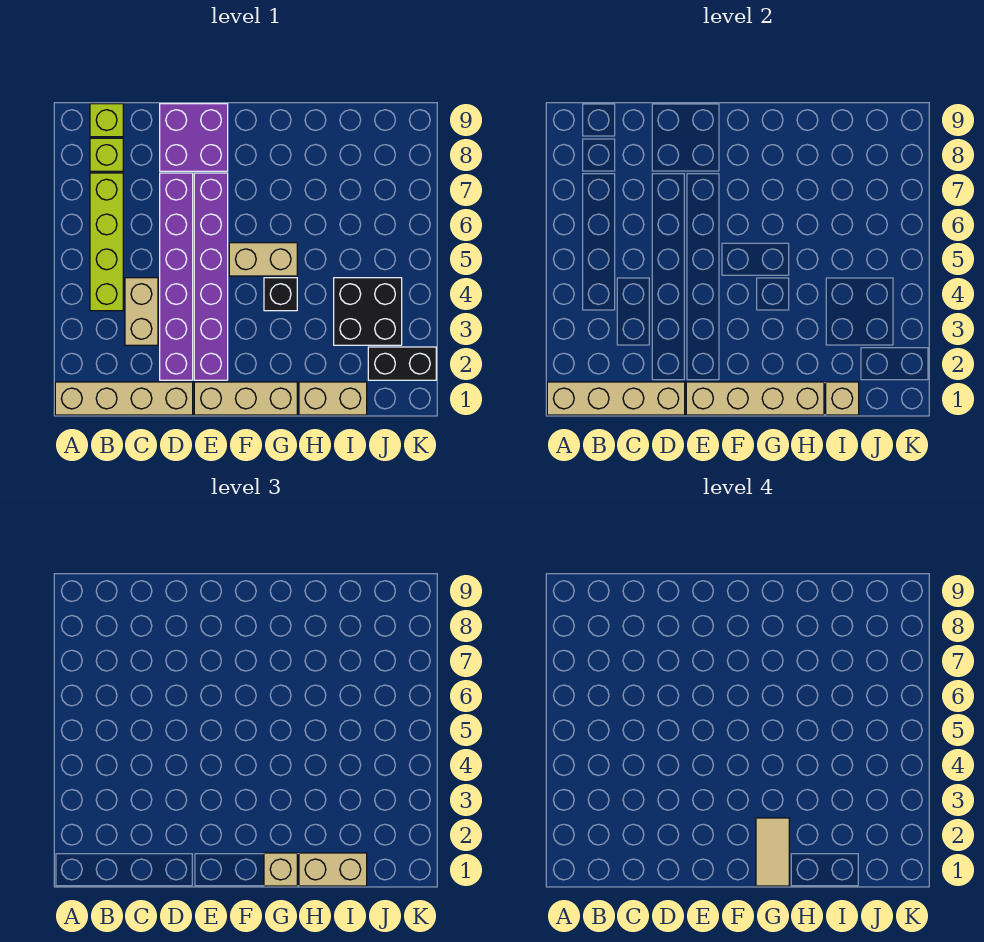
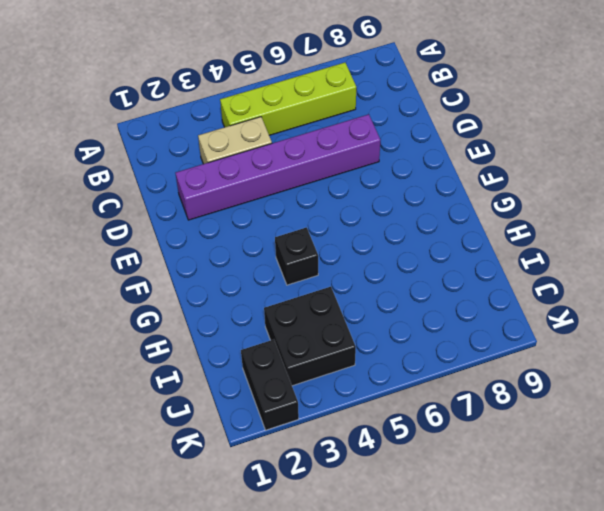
none -> tan brick A1:D1 level 1
none -> lime brick B8 level 1
none -> lime brick B9 level 1

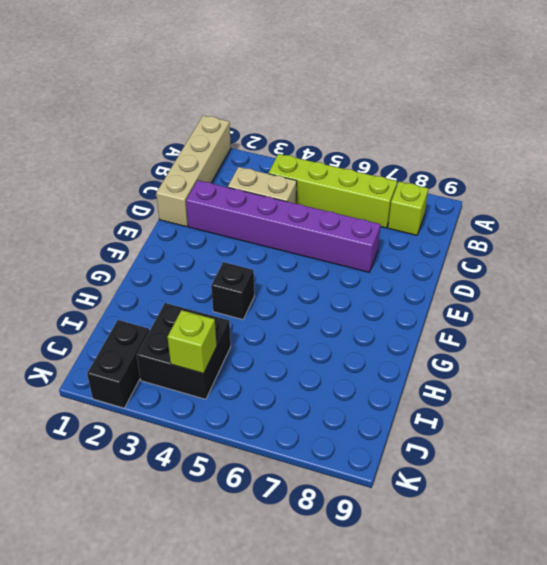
lime brick J4 level 2 -> lime brick B9 level 1
none -> purple brick D8:E9 level 1
none -> tan brick E1:G1 level 1
none -> purple brick E2:E7 level 1

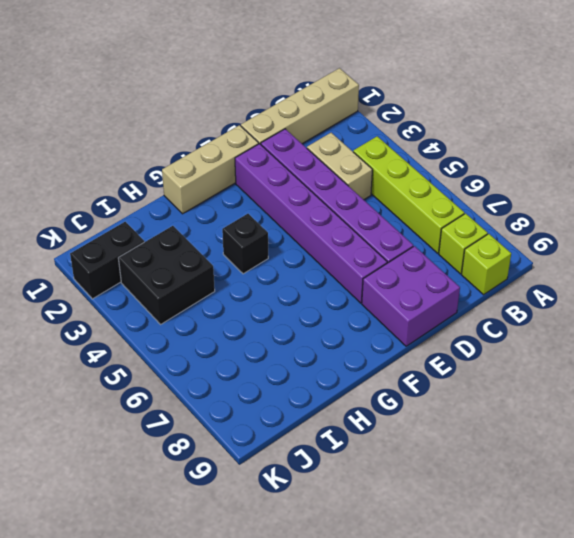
none -> tan brick F5:G5 level 1
none -> tan brick H1:I1 level 1
none -> tan brick A1:D1 level 2

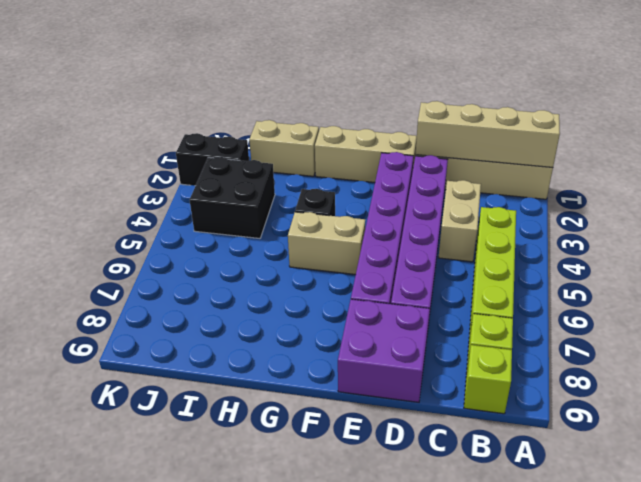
none -> tan brick E1:H1 level 2
none -> tan brick I1 level 2
none -> tan brick G1 level 3

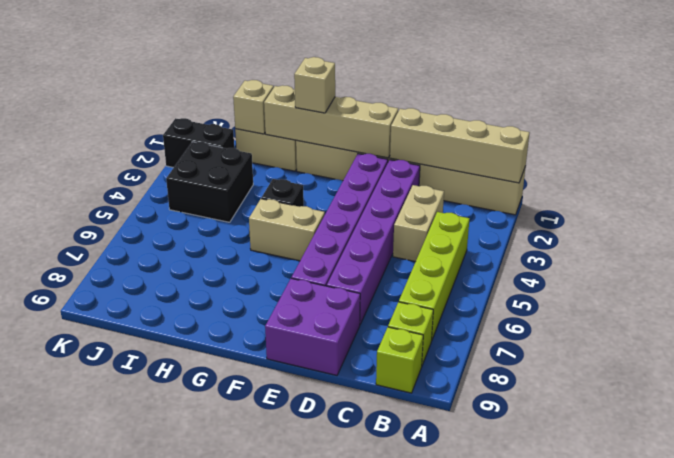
none -> tan brick H1:I1 level 3
none -> tan tile G1:G2 level 4

